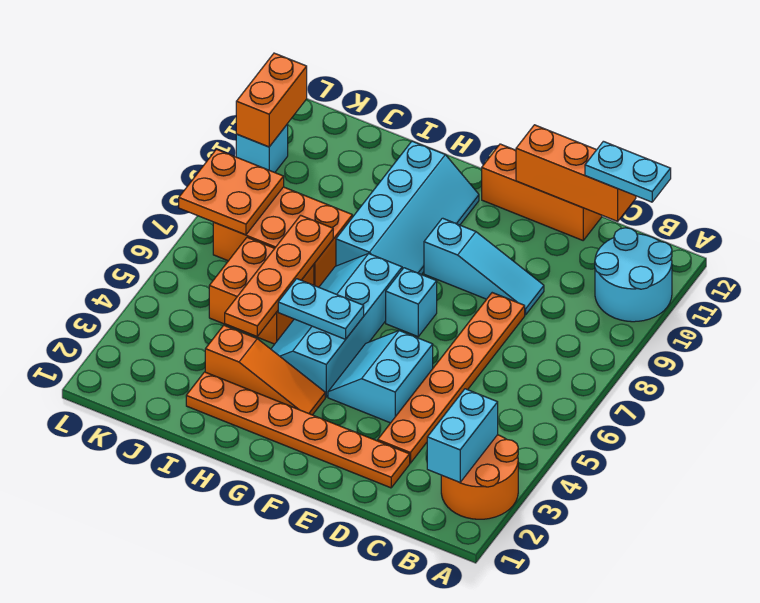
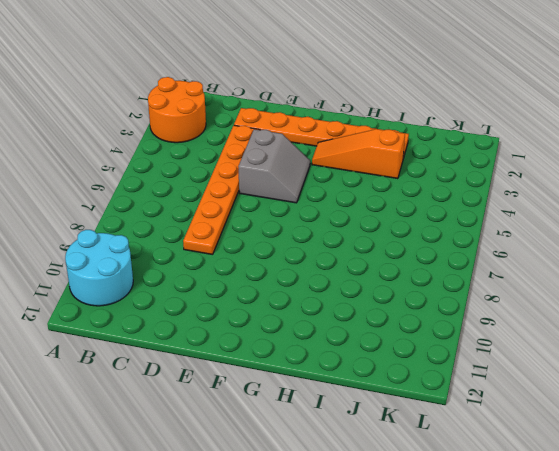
grey slope E4:F5 level 1 top E -> cyan slope E4:F5 level 1 top E
none -> cyan slope D9:F9 level 1 top F
none -> orange brick D12:F12 level 1
none -> cyan brick F7 level 1

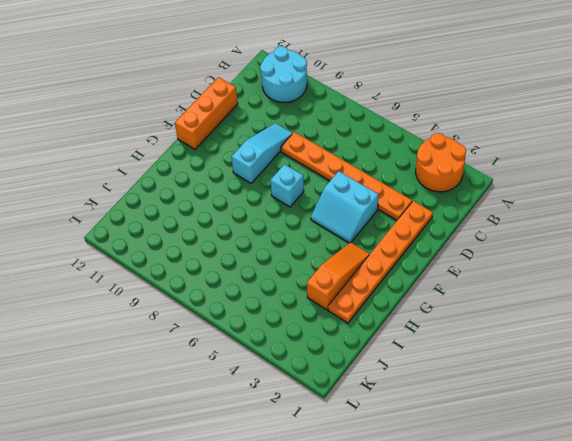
none -> cyan slope G4:H7 level 1 top G
none -> cyan slope G8:H11 level 1 top H
none -> orange brick I5:J6 level 1

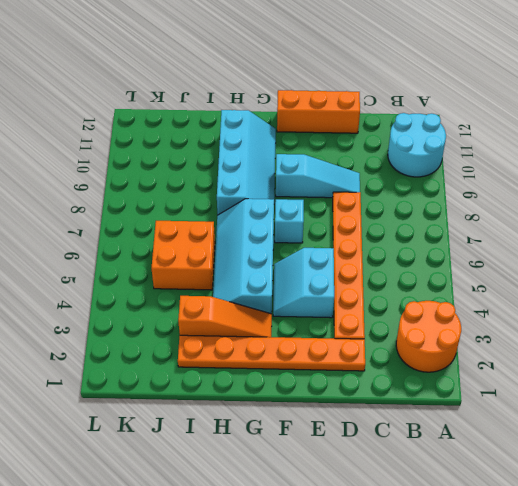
none -> orange brick I7:K8 level 1
none -> cyan brick L10 level 1
none -> cyan brick B2:B3 level 2

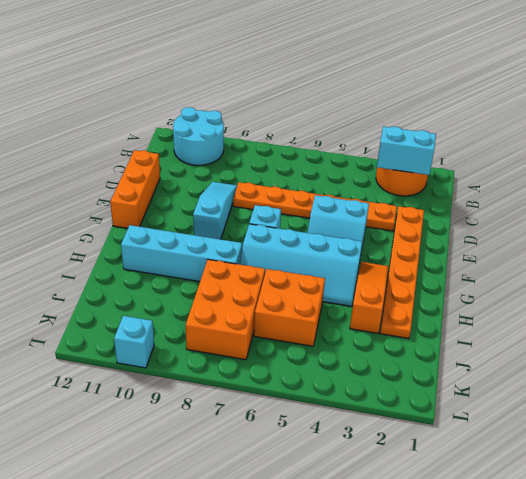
none -> orange brick C12:E12 level 2
none -> cyan plate G5:H5 level 2
none -> orange plate I4:I7 level 2

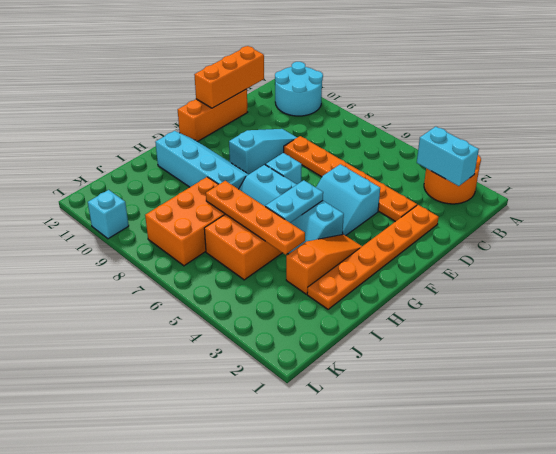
none -> orange plate K7:L8 level 2
none -> orange brick L10:L11 level 2
none -> cyan plate B12:C12 level 3

